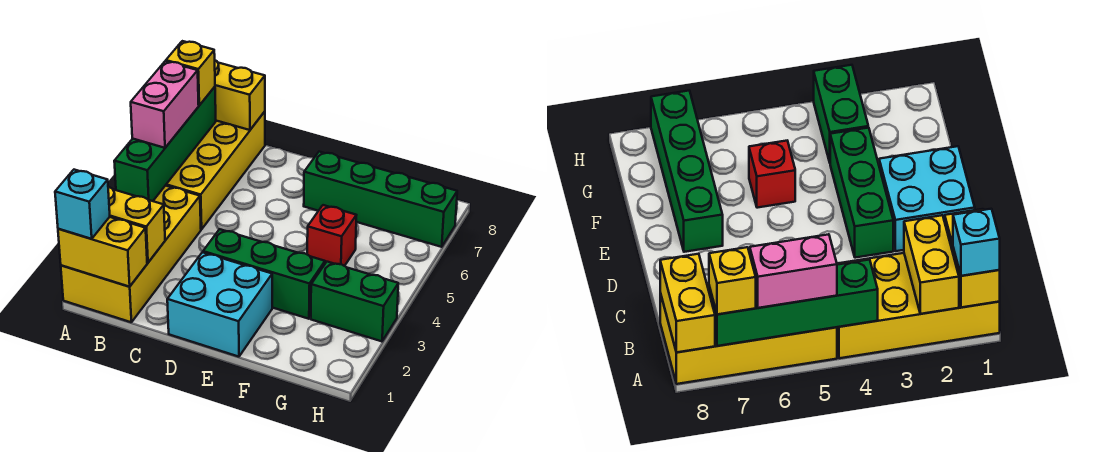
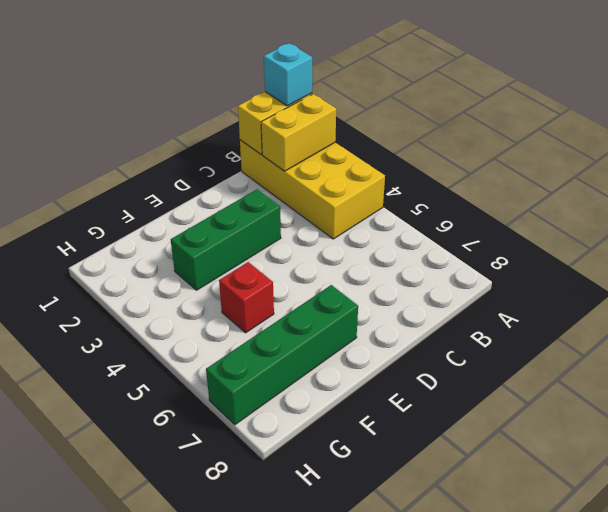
none -> yellow brick A5:B8 level 1
none -> cyan brick D1:E2 level 1
none -> green brick G3:H3 level 1

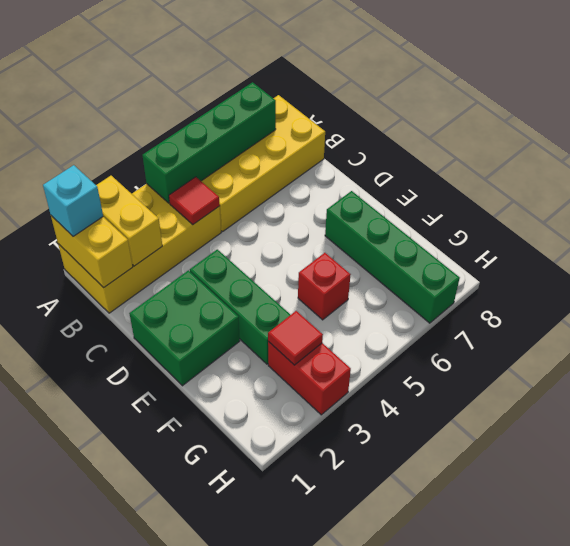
red tile B4 level 2 -> none
green brick D1:E2 level 1 -> cyan brick D1:E2 level 1
red brick G3:H3 level 1 -> green brick G3:H3 level 1
red tile G3 level 2 -> none
none -> yellow brick A8:B8 level 2
none -> pink brick A5:A6 level 3
none -> yellow brick A7 level 3

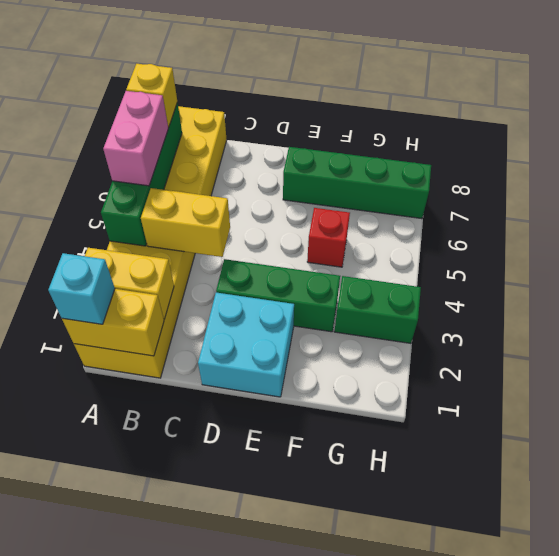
yellow brick B4:C4 level 2 -> yellow brick A8:B8 level 2

